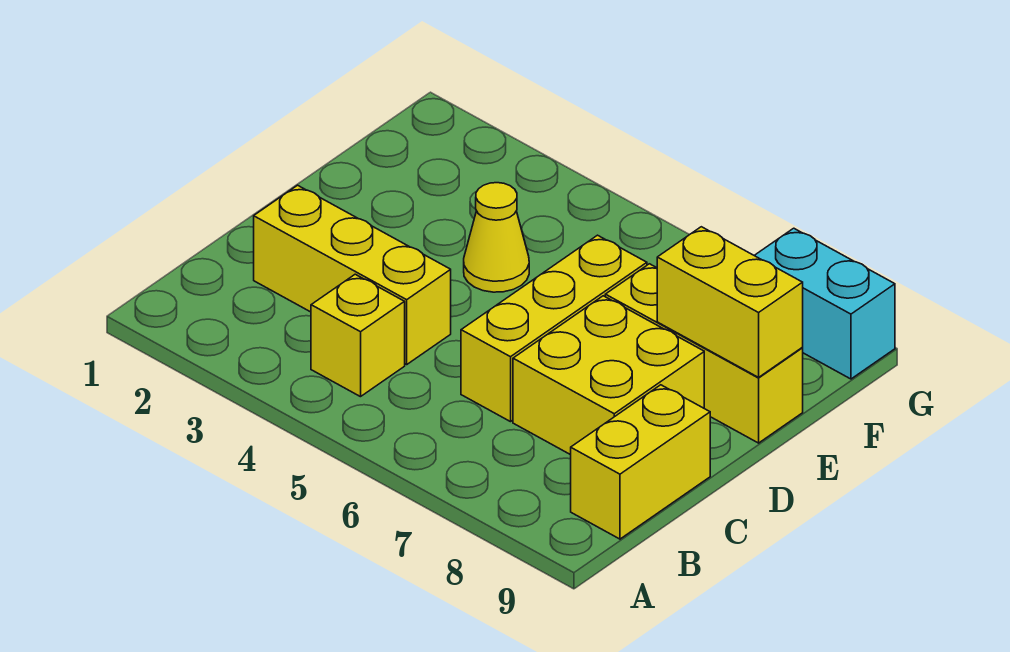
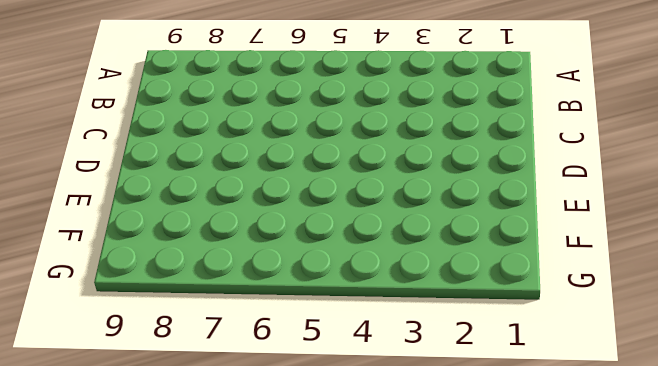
none -> yellow brick B4 level 1
none -> yellow brick B9:C9 level 1

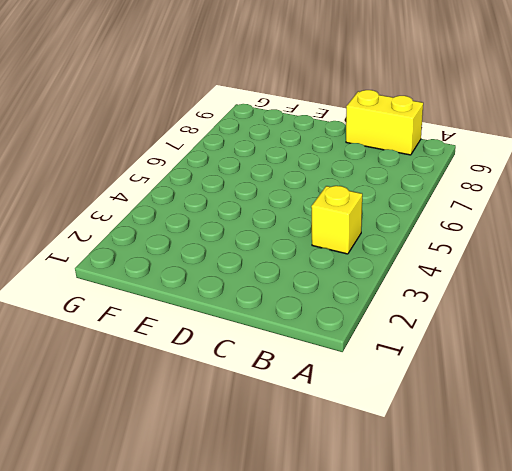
none -> yellow brick C2:C4 level 1
none -> yellow brick C6:E6 level 1

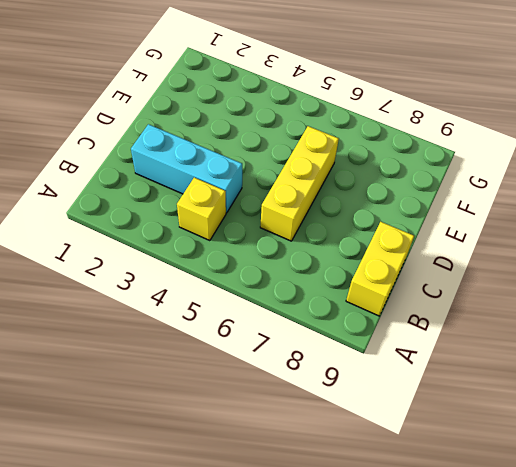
cyan brick C2:C4 level 1 -> yellow brick C2:C4 level 1
none -> yellow brick C7:D8 level 1
none -> yellow cone E4 level 1

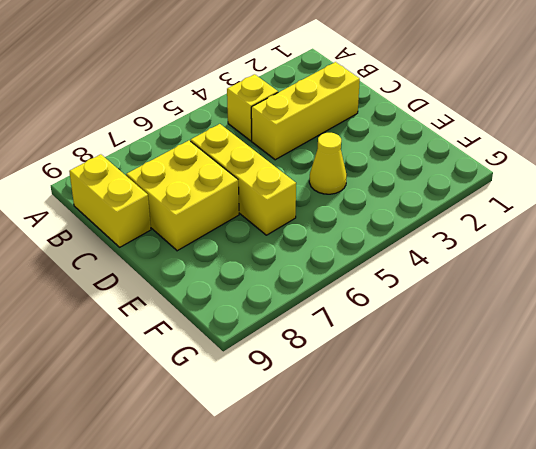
none -> yellow brick E7:E9 level 1
none -> cyan brick G8:G9 level 1

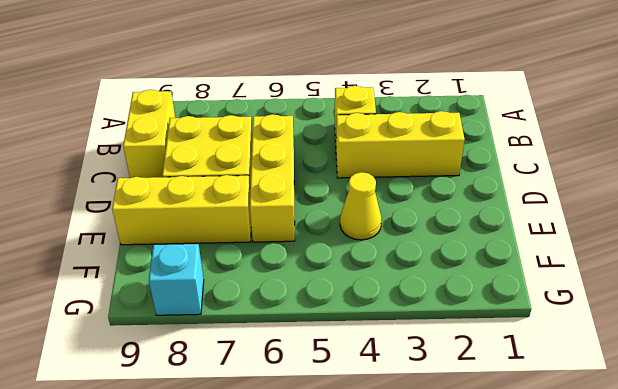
cyan brick G8 level 1 -> cyan brick G8:G9 level 1
none -> yellow brick E8:E9 level 2

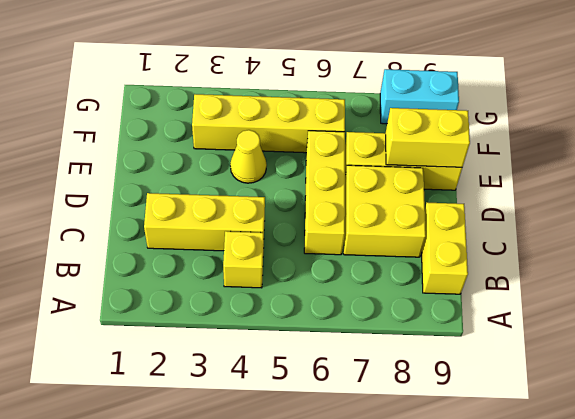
yellow brick F3:F6 level 1 -> none

